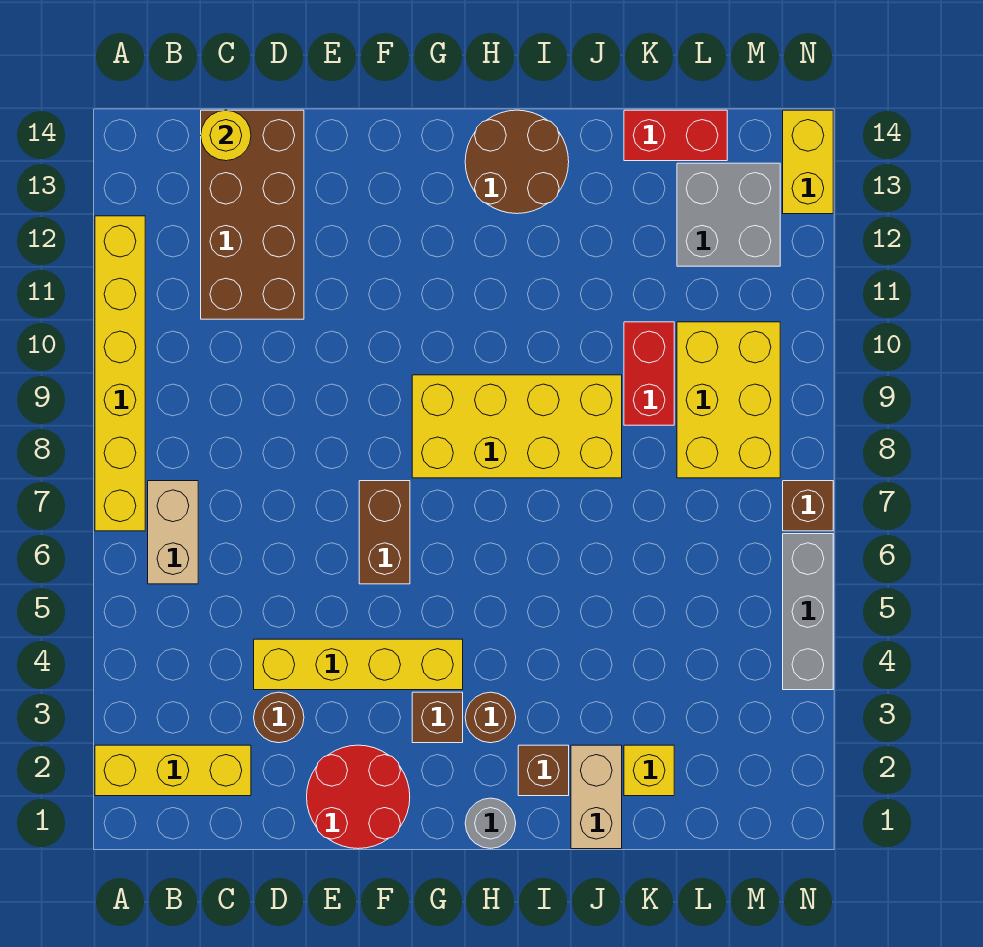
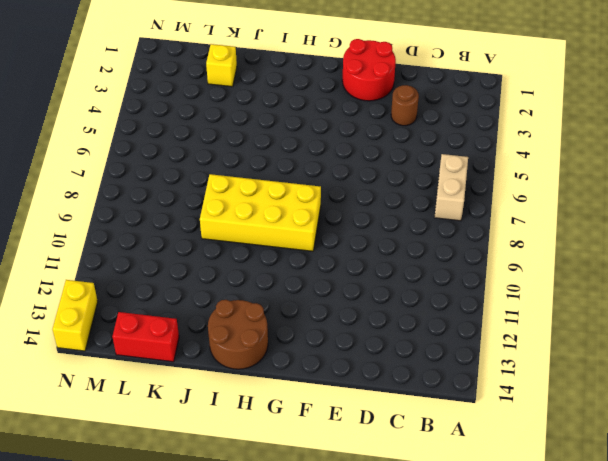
none -> yellow brick A2:C2 level 1
none -> yellow brick A7:A12 level 1
none -> brown brick C11:D14 level 1

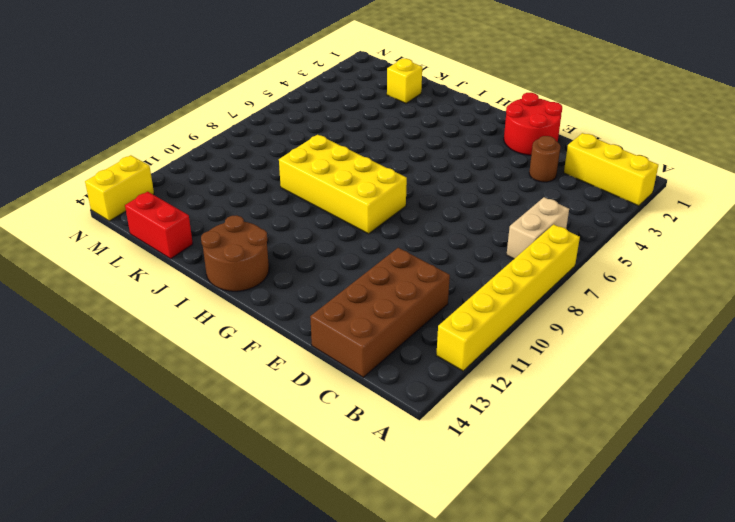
none -> yellow brick D4:G4 level 1
none -> brown brick F6:F7 level 1
none -> brown brick G3 level 1

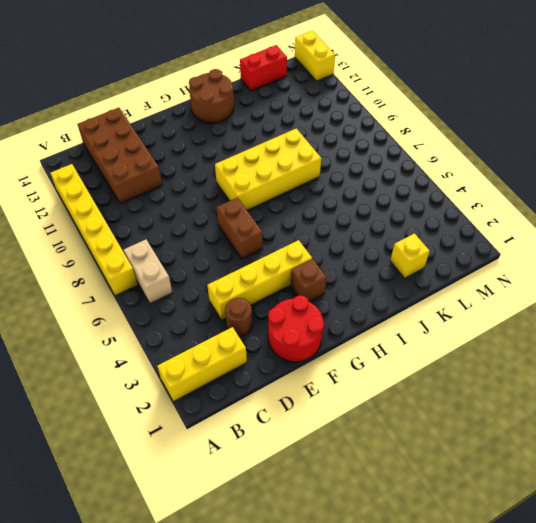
none -> grey round brick H1 level 1
none -> brown round brick H3 level 1
none -> brown brick I2 level 1

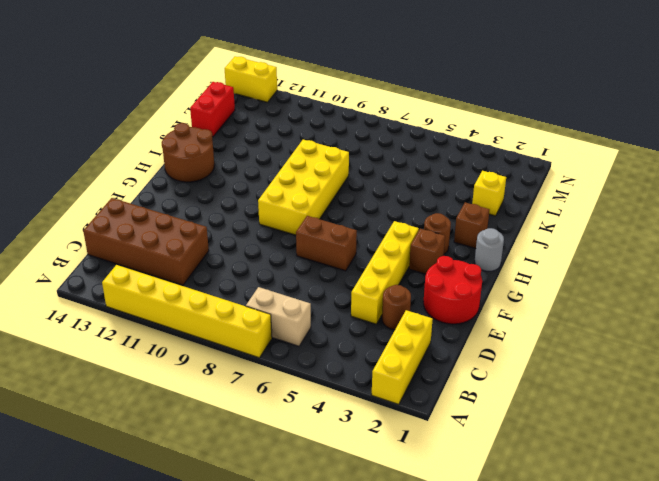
none -> tan brick J1:J2 level 1
none -> red brick K9:K10 level 1
none -> yellow brick L8:M10 level 1

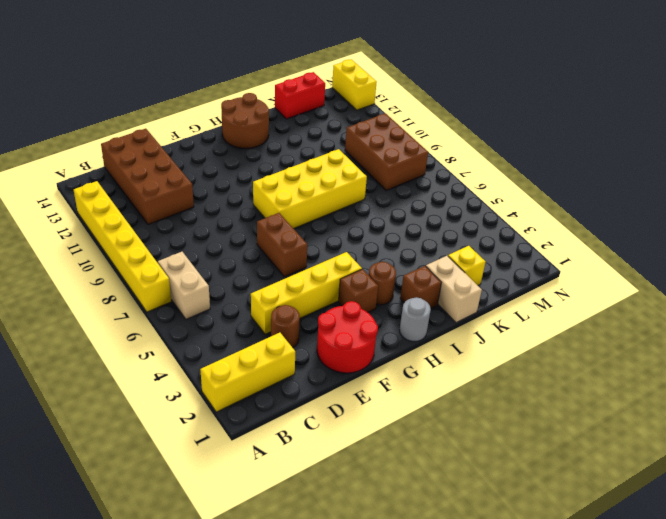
brown brick L8:M10 level 1 -> yellow brick L8:M10 level 1
none -> red brick K9:K10 level 1
none -> grey brick L12:M13 level 1
none -> grey brick N4:N6 level 1

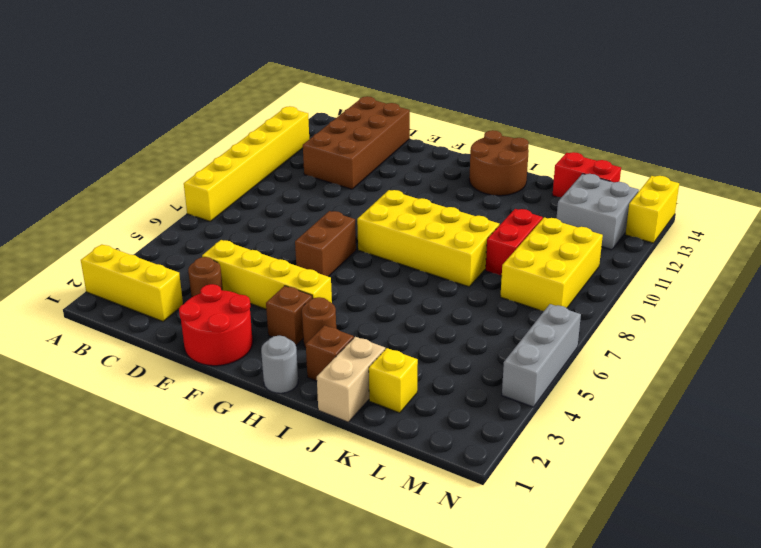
none -> tan brick B6:B7 level 1
none -> brown brick N7 level 1
none -> yellow round brick C14 level 2

